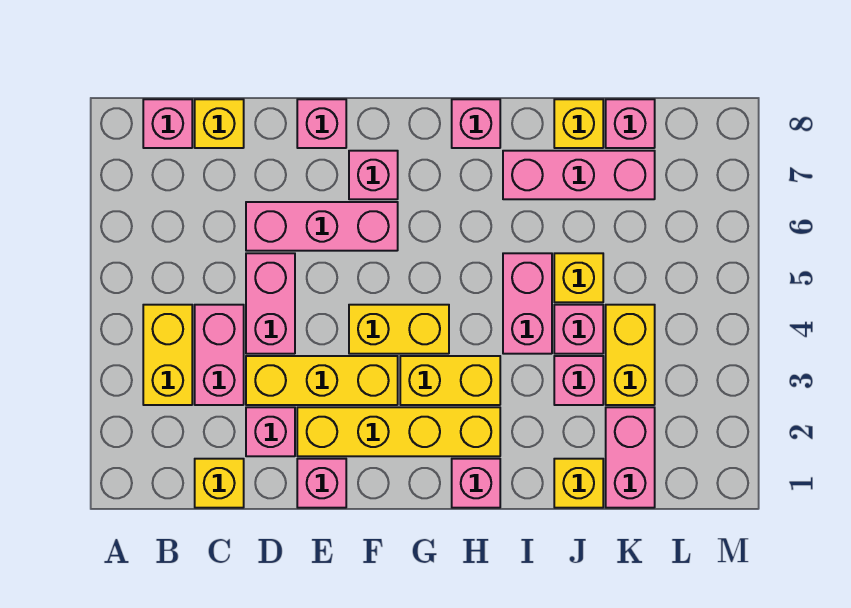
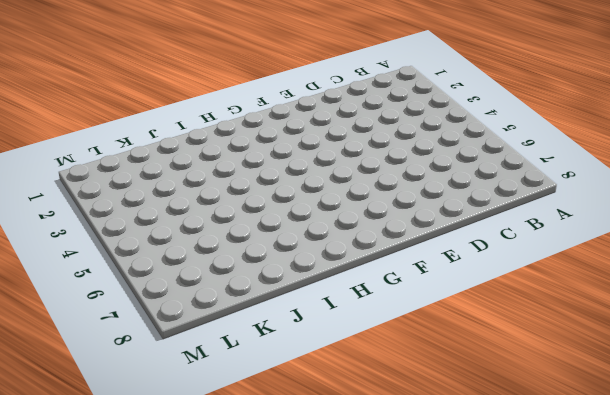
none -> yellow brick B3:B4 level 1
none -> pink brick B8 level 1
none -> yellow brick C1 level 1

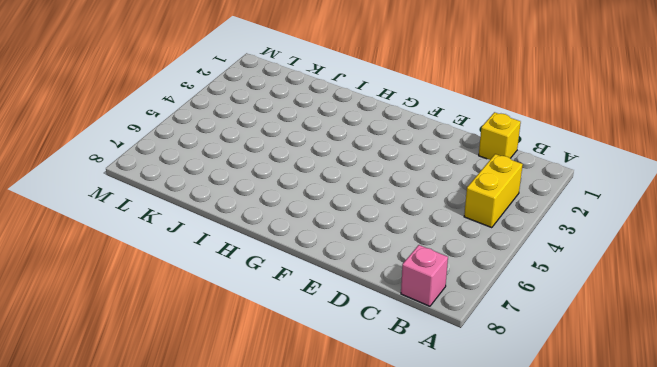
none -> pink brick C3:C4 level 1
none -> yellow brick C8 level 1
none -> pink brick D2 level 1

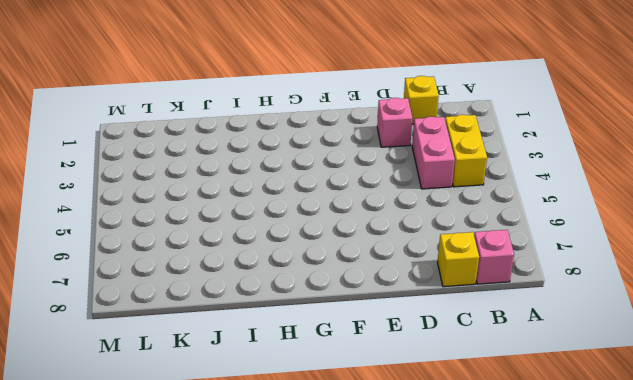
none -> yellow brick D3:F3 level 1
none -> pink brick D4:D5 level 1
none -> pink brick D6:F6 level 1

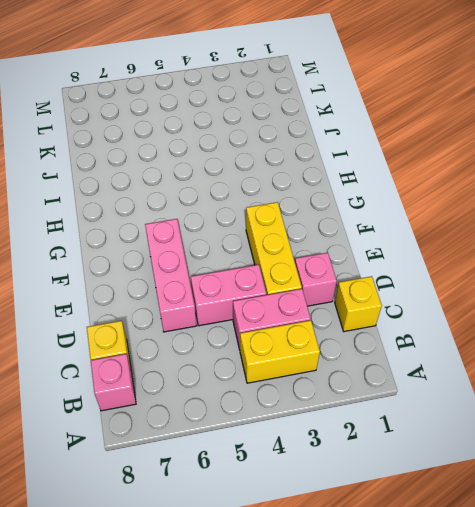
none -> pink brick E1 level 1
none -> yellow brick E2:H2 level 1
none -> pink brick E8 level 1

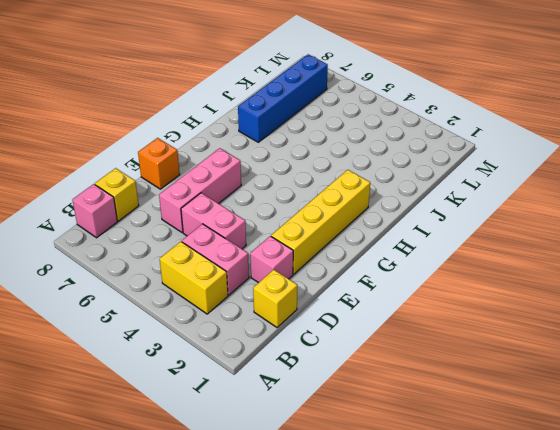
orange brick E8 level 1 -> pink brick E8 level 1
blue brick I7:L7 level 1 -> pink brick I7:K7 level 1
none -> yellow brick D3:F3 level 1
none -> pink brick E1 level 1
none -> yellow brick F4:G4 level 1

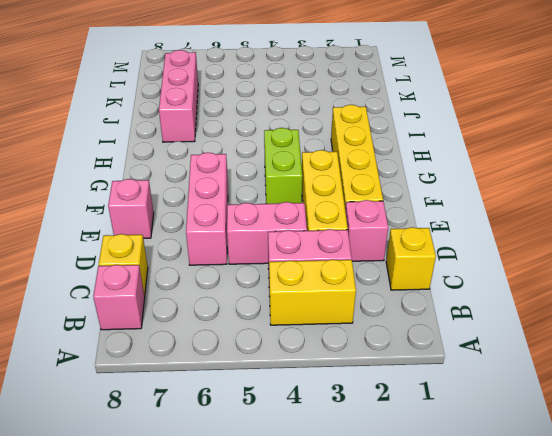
lime brick F4:G4 level 1 -> yellow brick F4:G4 level 1
none -> pink brick E1 level 1
none -> pink brick F7 level 1
none -> yellow brick G3:H3 level 1

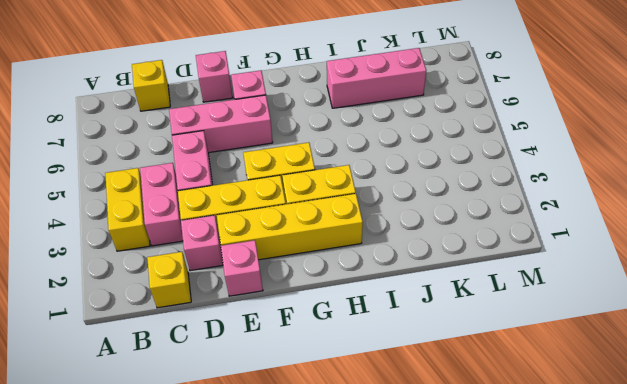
none -> pink brick B8 level 1
none -> pink brick H1 level 1
none -> pink brick H8 level 1

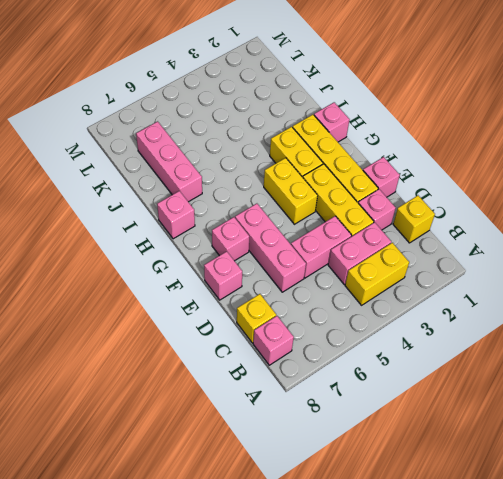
none -> pink brick I4:I5 level 1
none -> yellow brick J1 level 1
none -> pink brick J3 level 1

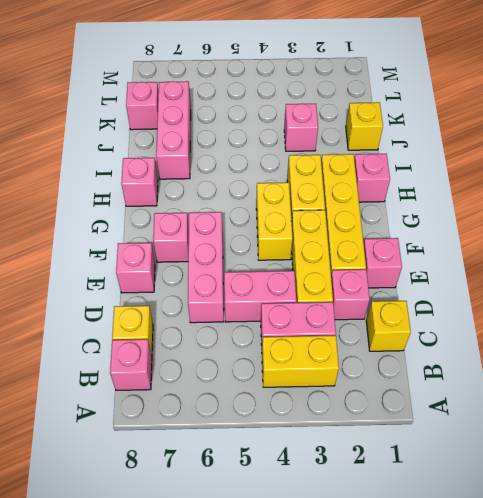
none -> pink brick I4:I5 level 1
none -> pink brick J4 level 1
none -> yellow brick J5 level 1

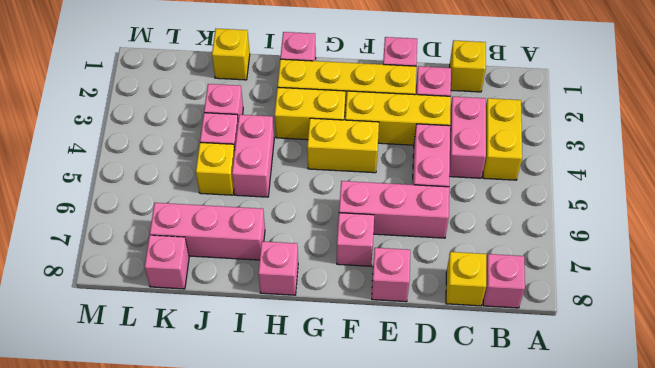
none -> yellow brick J8 level 1
none -> pink brick K1:K2 level 1
none -> yellow brick K3:K4 level 1

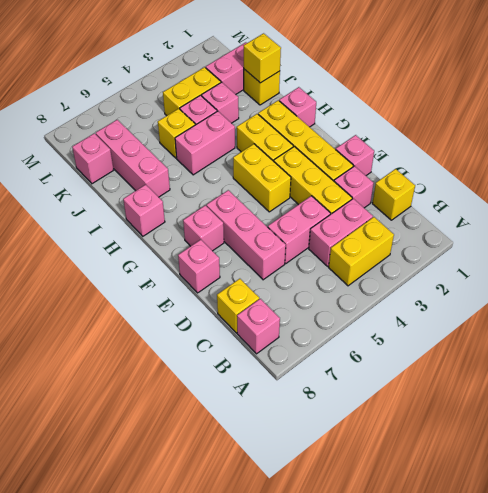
yellow brick J1 level 2 -> yellow brick J8 level 1

